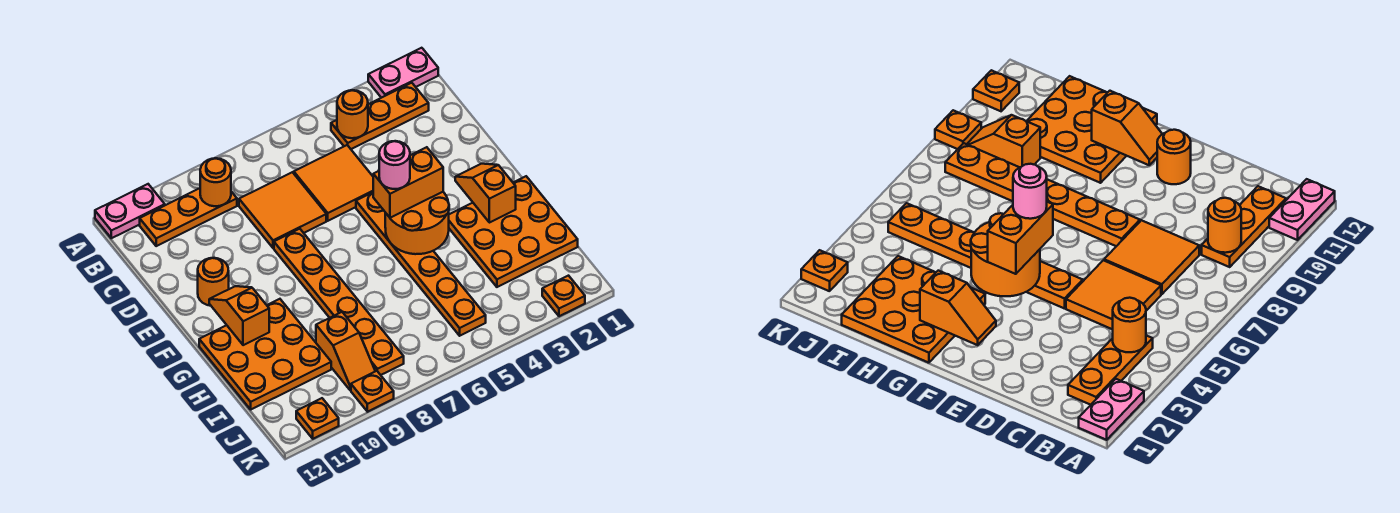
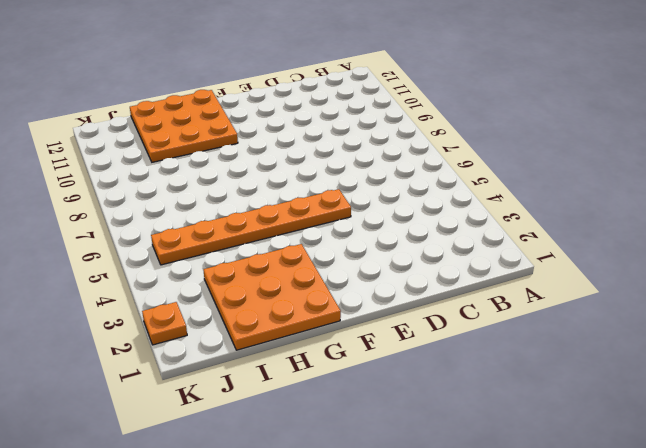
none -> pink plate A1:A2 level 1
none -> pink plate A11:A12 level 1
none -> orange plate B2:B4 level 1

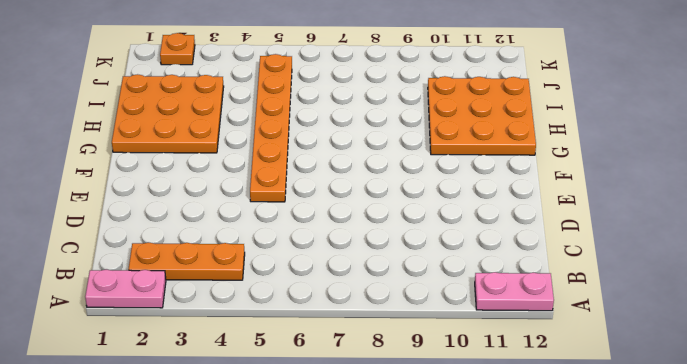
none -> orange plate B9:B11 level 1
none -> orange tile C5:D6 level 1
none -> orange tile C7:D8 level 1

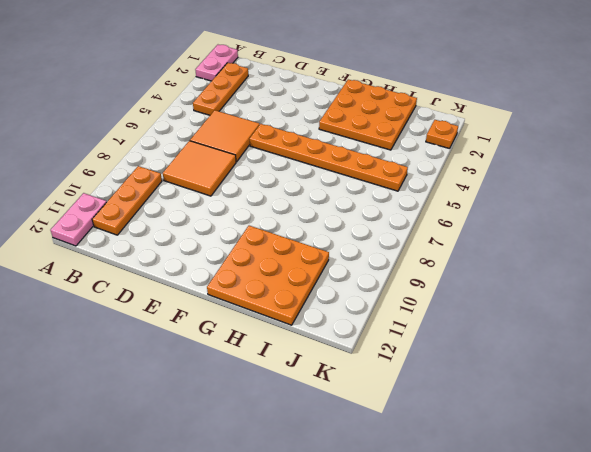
none -> orange plate E8:J8 level 1
none -> orange round brick E11 level 1
none -> orange slope I9:J9 level 1 top I

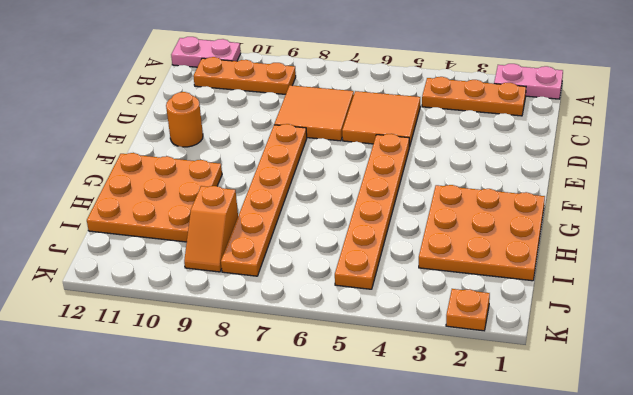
none -> orange plate K9 level 1
none -> orange plate K11 level 1
none -> orange round brick B4 level 2

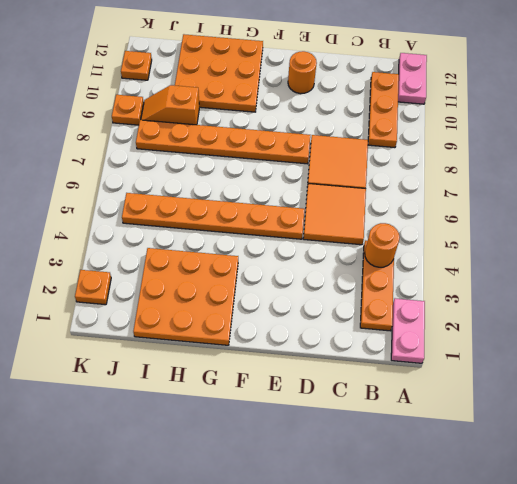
none -> orange round brick B9 level 2
none -> orange slope F2:G2 level 2 top G
none -> orange round brick F4:G5 level 2

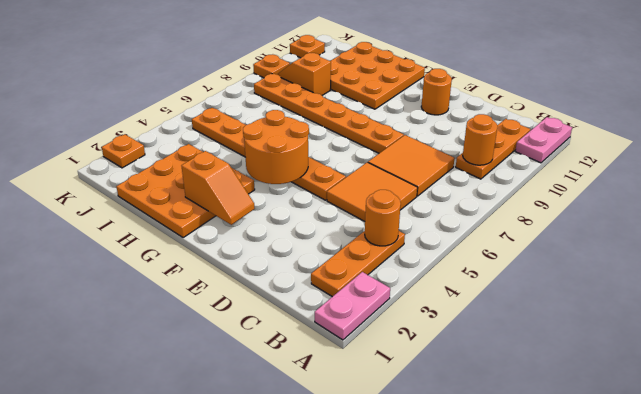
none -> orange slope F11:G11 level 2 top G
none -> orange brick F4:F5 level 3
none -> pink round brick F5 level 4

